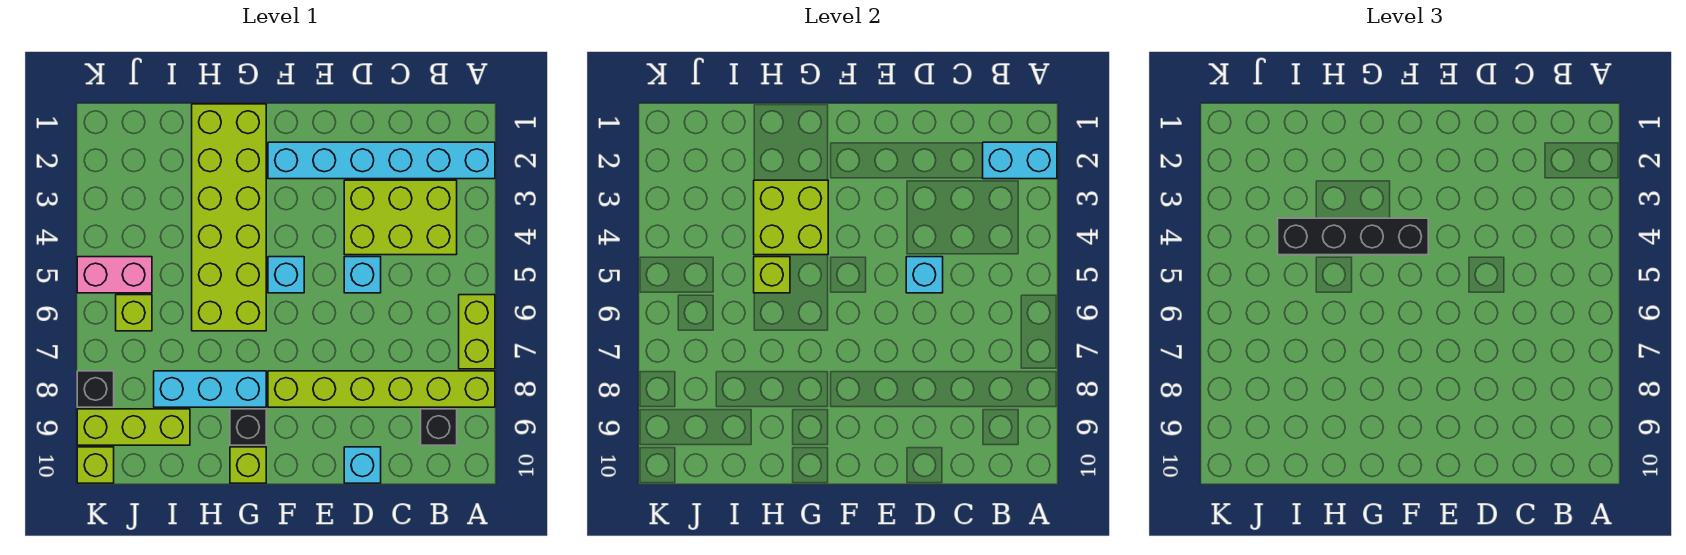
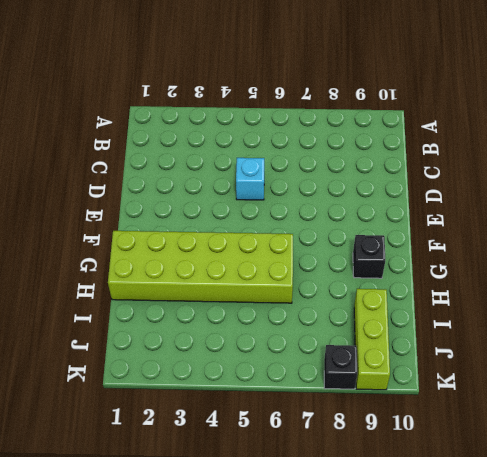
none -> cyan brick A2:F2 level 1
none -> lime brick A6:A7 level 1
none -> lime brick A8:F8 level 1

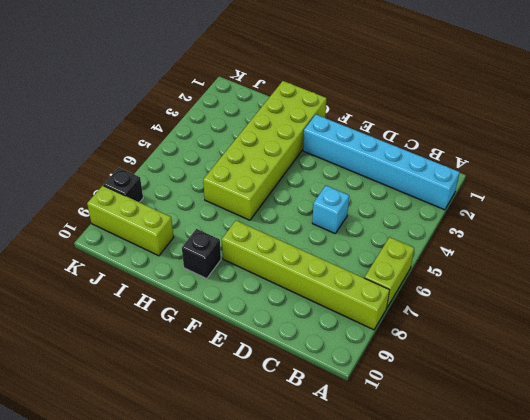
none -> lime brick B3:D4 level 1
none -> black brick B9 level 1
none -> cyan brick D10 level 1

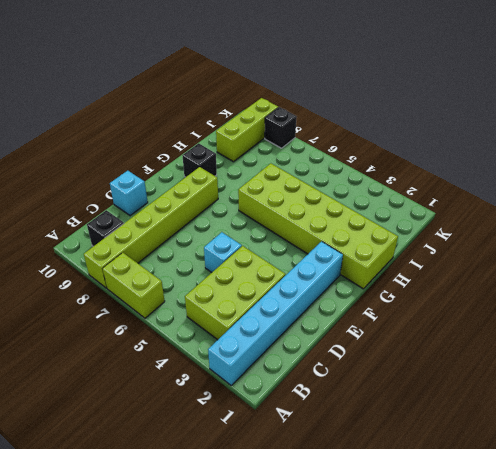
none -> cyan brick F5 level 1
none -> cyan brick G8:I8 level 1
none -> lime brick G10 level 1

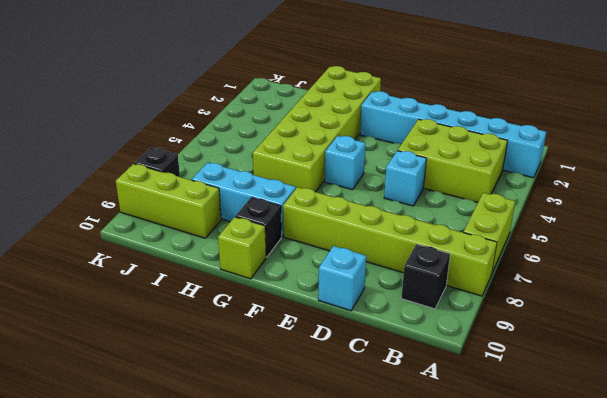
none -> pink brick J5:K5 level 1
none -> lime brick J6 level 1
none -> lime brick K10 level 1

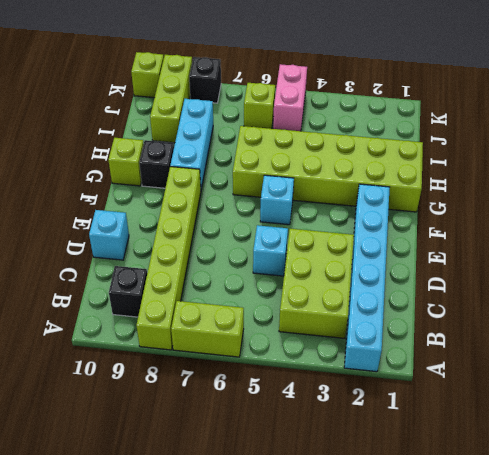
none -> cyan brick A2:B2 level 2
none -> cyan brick D5 level 2
none -> lime brick G3:H4 level 2

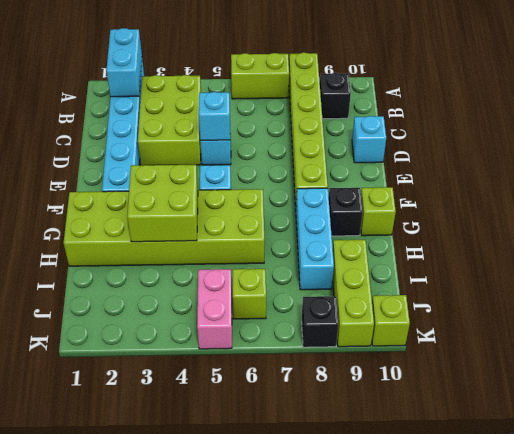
none -> lime brick H5 level 2
none -> black brick F4:I4 level 3

